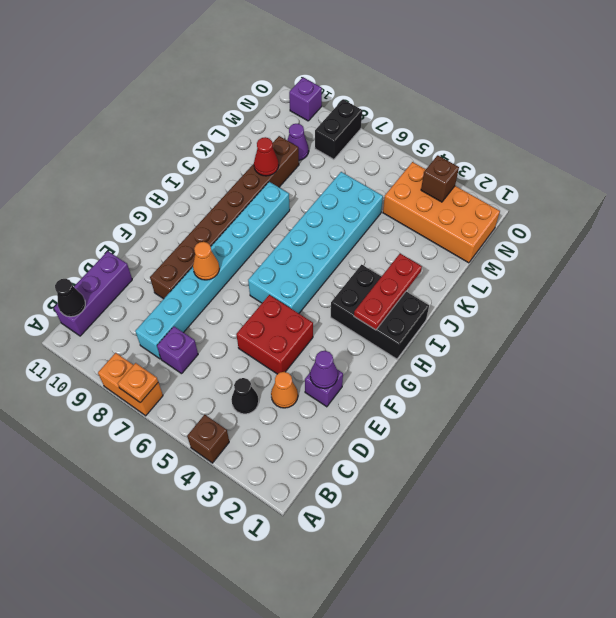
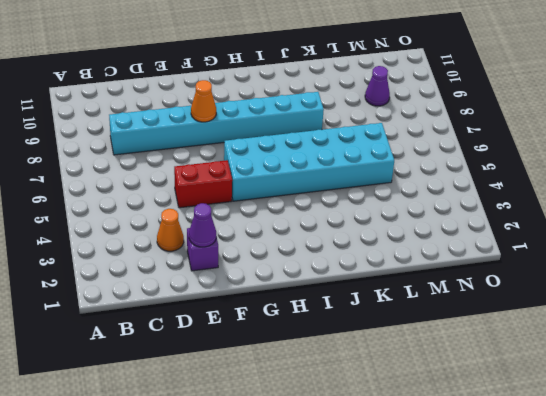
red brick E5:F5 level 1 -> red brick E4:F5 level 1
none -> brown brick A4 level 1
none -> orange brick A7:A8 level 1
none -> purple brick B11:D11 level 1

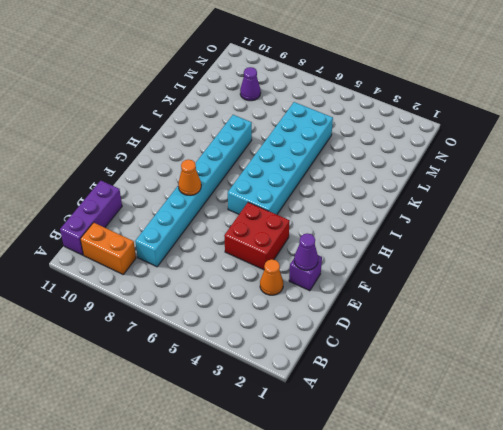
orange brick B9:B10 level 1 -> orange brick A7:A8 level 1
none -> brown brick A4 level 1
none -> black cone C4 level 1
none -> purple brick C7 level 1

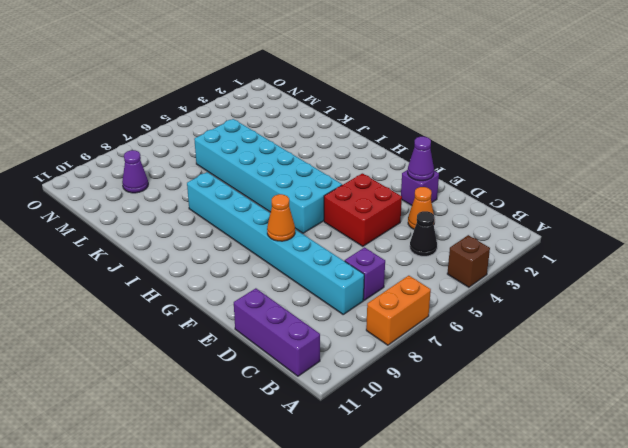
none -> brown brick E9:L9 level 1
none -> black brick H1:I3 level 1
none -> orange brick M1:N4 level 1

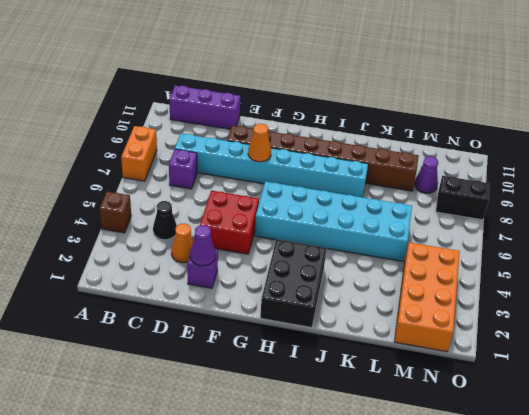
none -> purple brick O10 level 1
none -> orange plate A7 level 2
none -> black cone B11 level 2

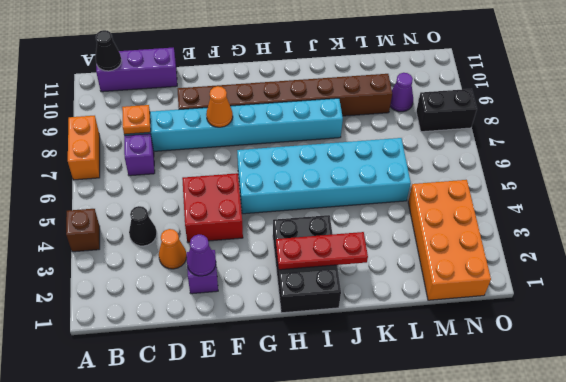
orange plate C8 level 2 -> orange plate A7 level 2
none -> purple brick O10 level 1
none -> red cone K9 level 2
none -> brown brick N3 level 2

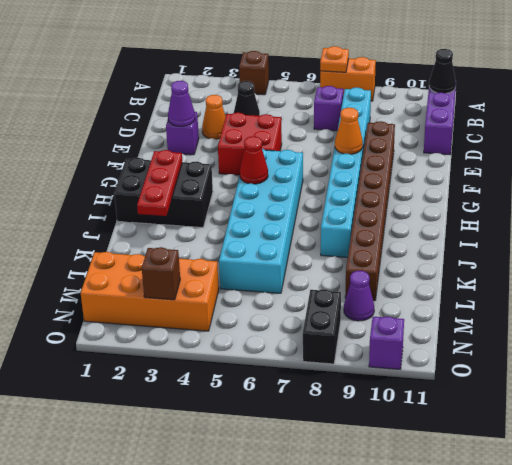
red cone H5 level 2 -> red cone K9 level 2

